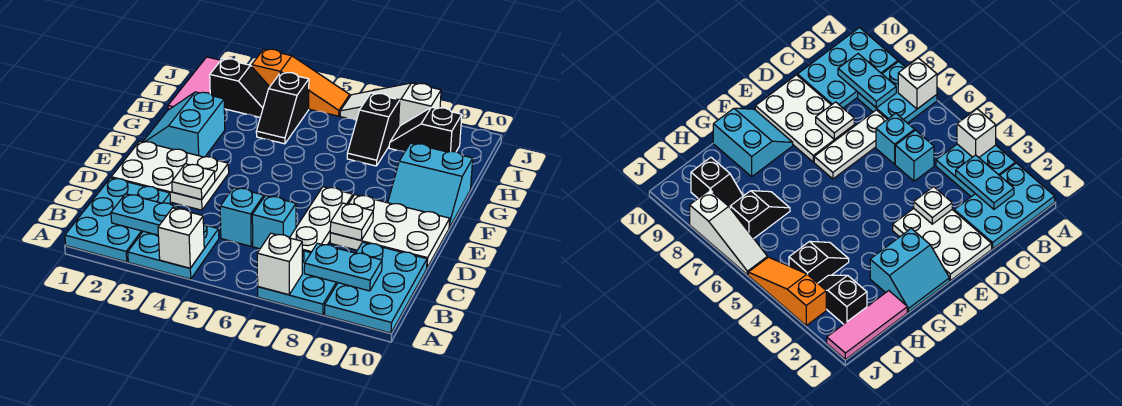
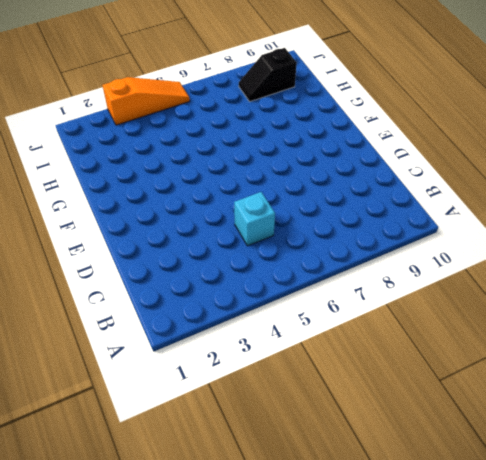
none -> cyan plate A1:C2 level 1
none -> cyan plate A3:B4 level 1
none -> cyan plate A7:B8 level 1

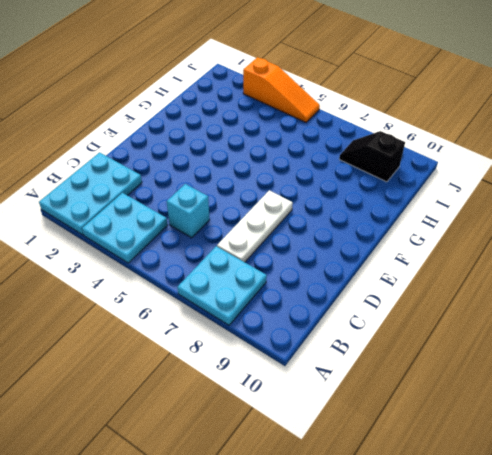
none -> cyan plate A9:C10 level 1
none -> cyan brick C6 level 1
none -> white plate D1:E3 level 1

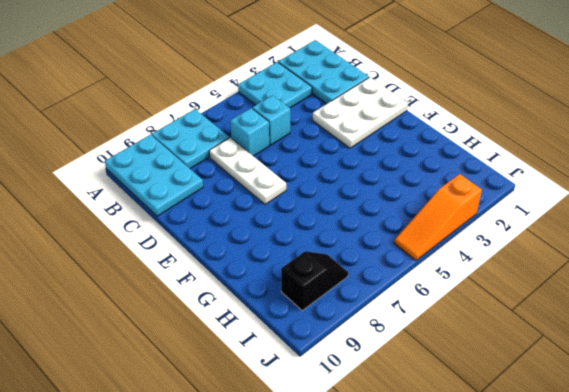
none -> white plate D8:E10 level 1
none -> cyan slope F1:G2 level 1 top 2
none -> cyan slope F9:G10 level 1 top G

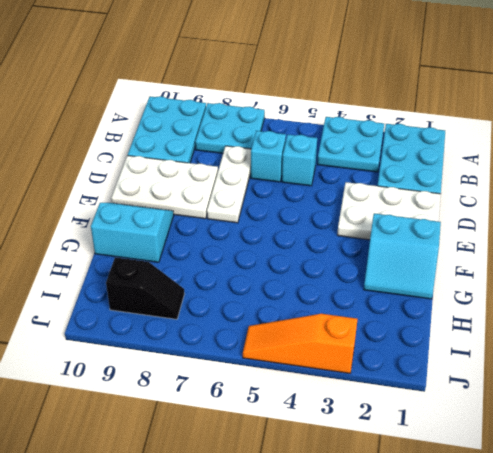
cyan slope F1:G2 level 1 top F -> cyan slope F1:G2 level 1 top 2
none -> pink tile H1:J1 level 1
none -> black slope H4:I4 level 1 top I
none -> black slope H7:I7 level 1 top I

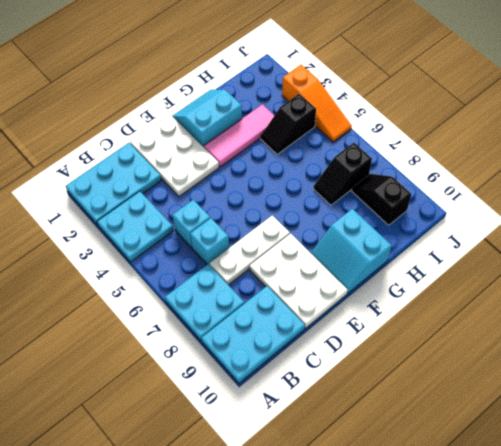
pink tile F3:H3 level 1 -> pink tile H1:J1 level 1
none -> black slope I2:I3 level 1 top 2
none -> white slope J6:J8 level 1 top 8
none -> white brick A4 level 2

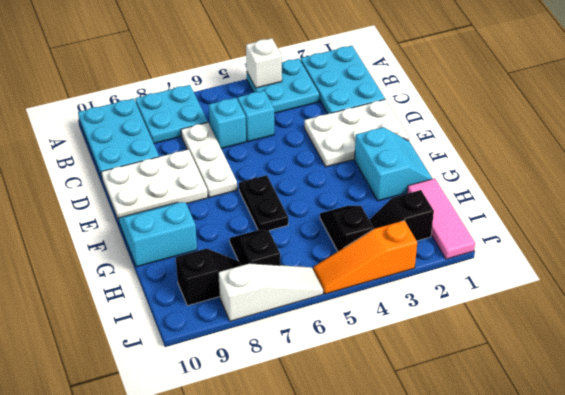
black plate F6:G6 level 1 -> none
none -> white brick A7 level 2
none -> cyan plate B2:B3 level 2
none -> cyan plate B8:B9 level 2

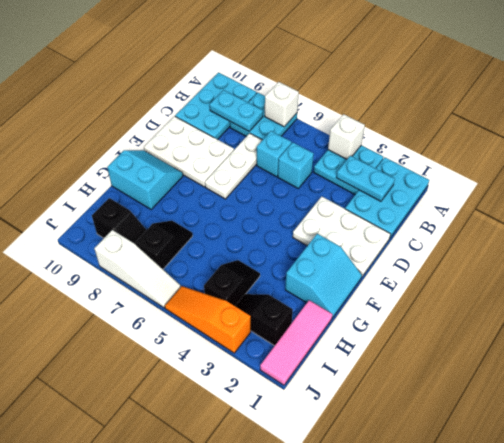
none -> white plate D3 level 2
none -> white plate D8 level 2

